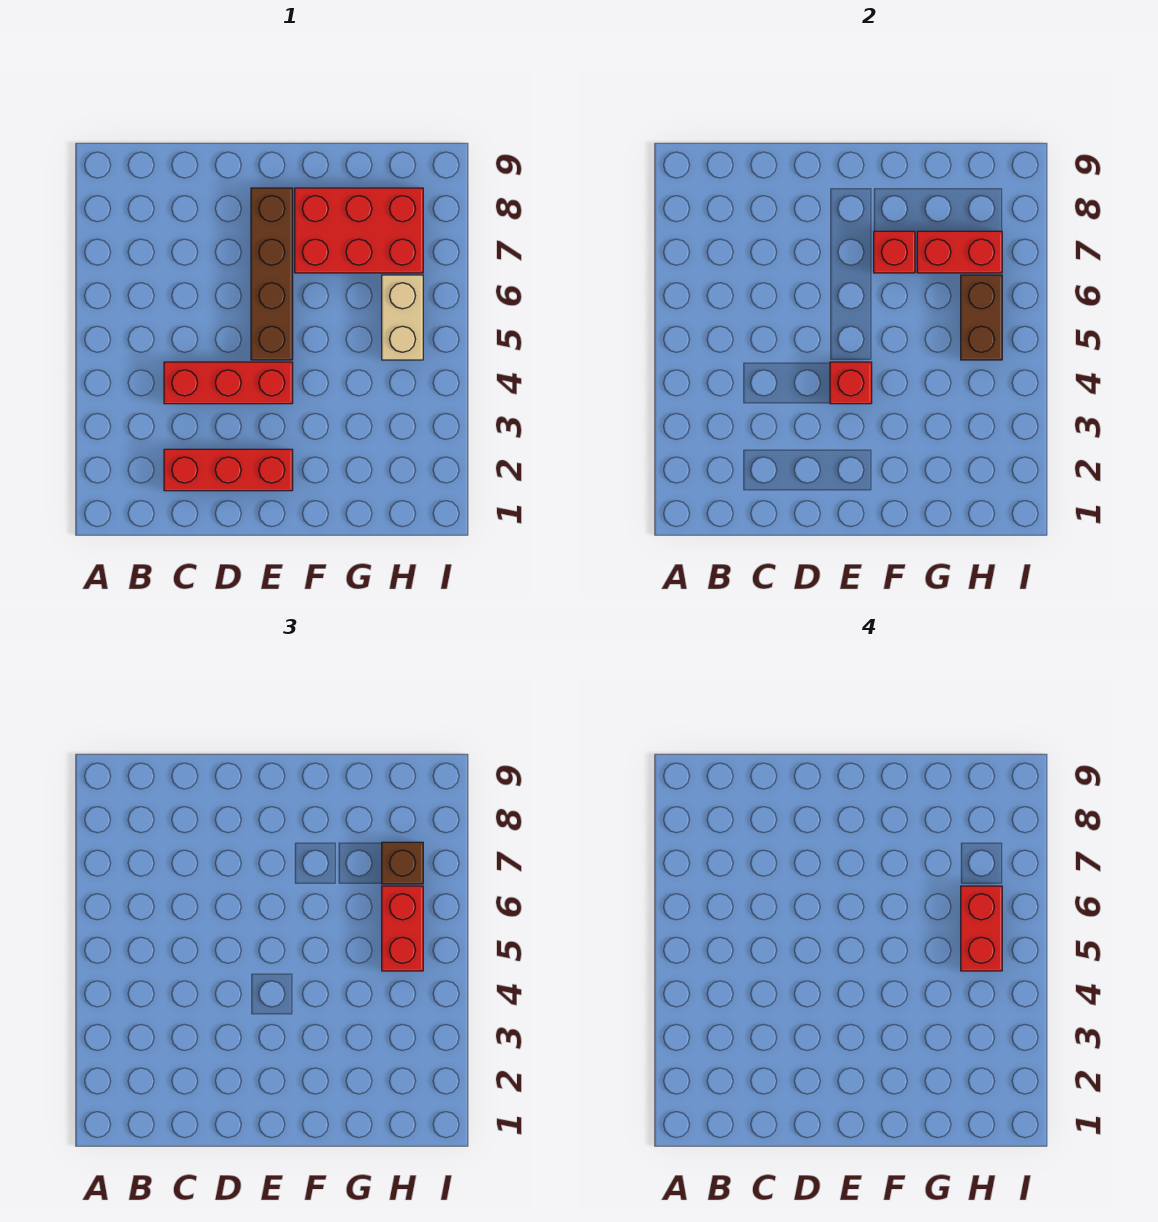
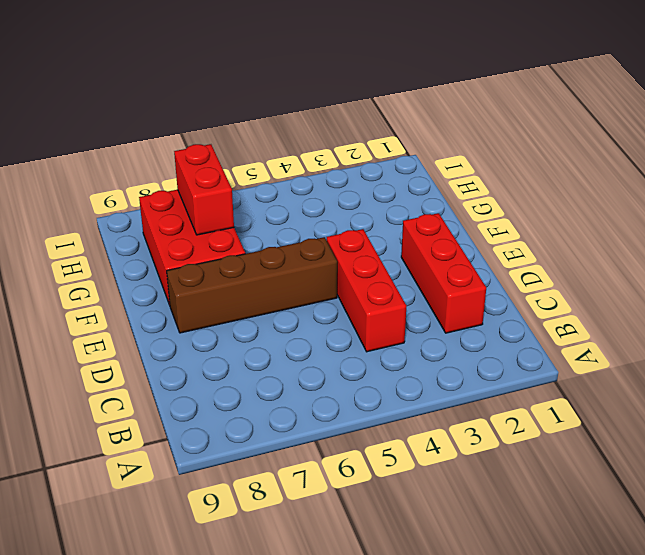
none -> tan brick H5:H6 level 1
none -> red brick E4 level 2
none -> red brick F7 level 2

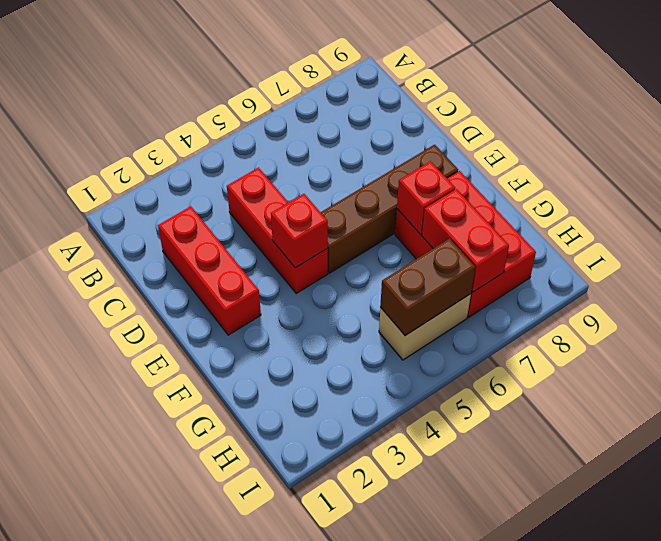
none -> red brick H5:H6 level 3
none -> brown brick H7 level 3
none -> red brick H5:H6 level 4

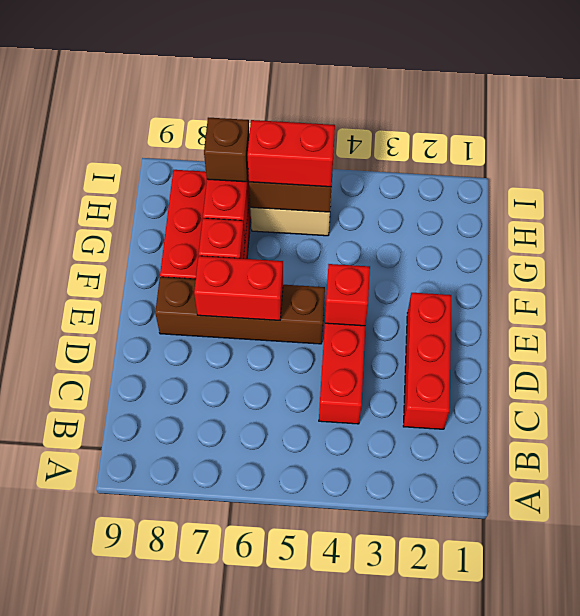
red brick E6:E7 level 2 -> red brick H5:H6 level 4

